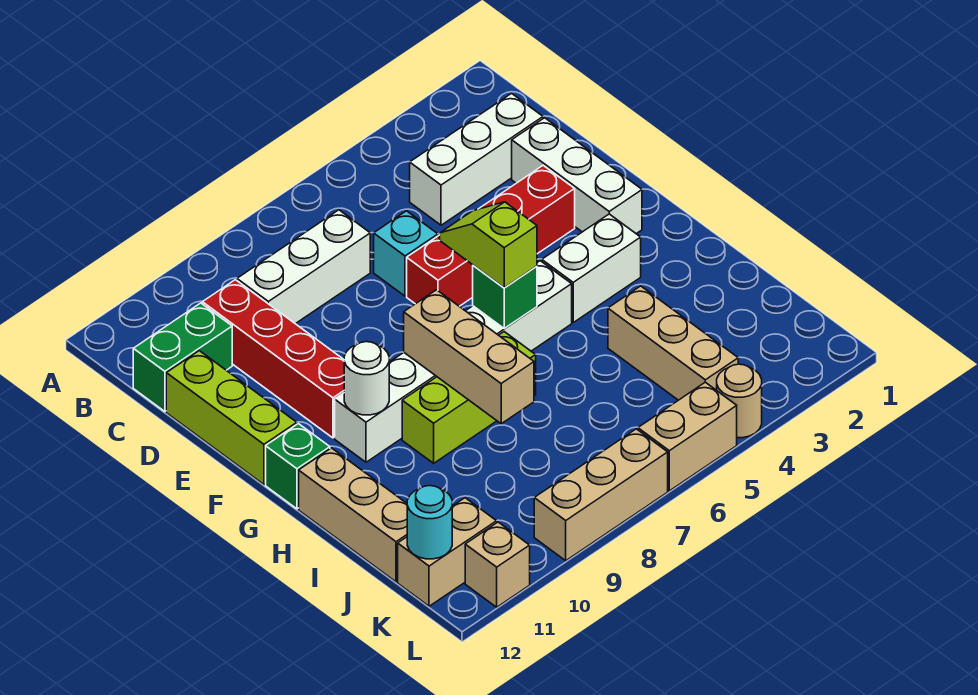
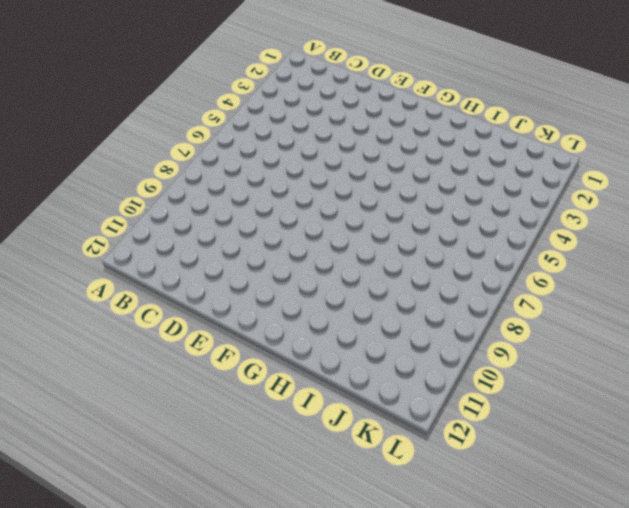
none -> white brick C2:C4 level 1
none -> white brick C7:C9 level 1
none -> red brick C10:F10 level 1

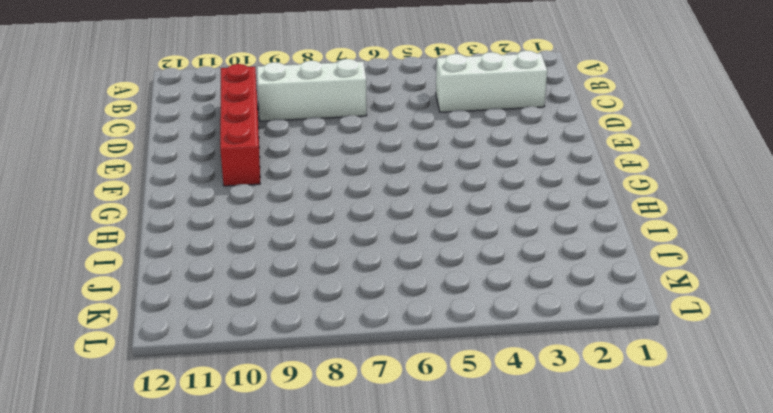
none -> green brick C11:C12 level 1
none -> white brick D2:F2 level 1
none -> cyan brick D6 level 1

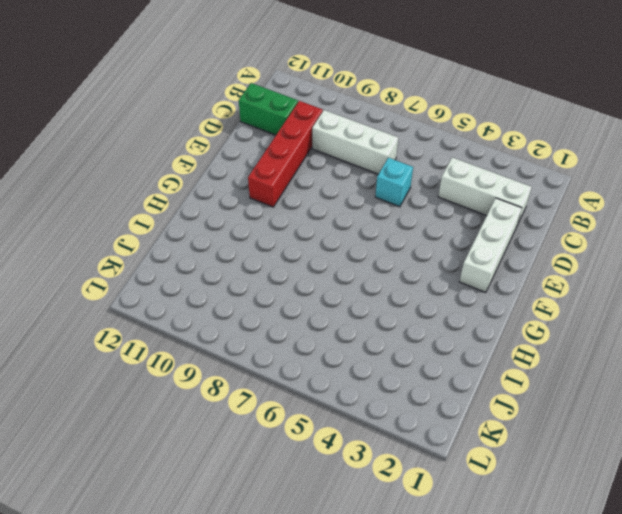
none -> lime brick D12:F12 level 1
none -> red brick E3:E6 level 1
none -> white brick G3:G4 level 1

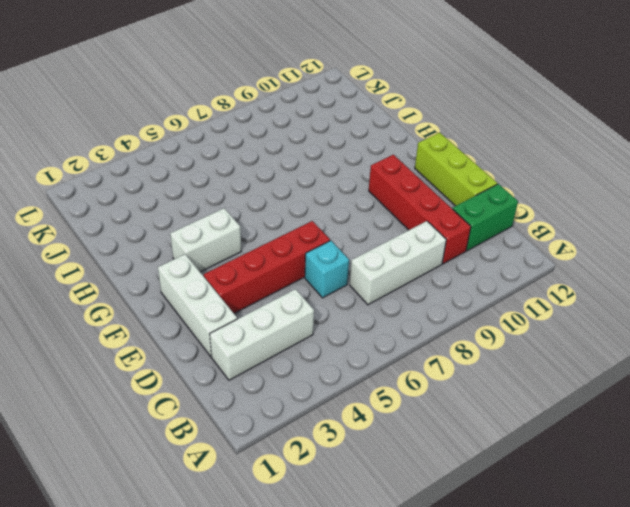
none -> white brick G5:G10 level 1
none -> green brick G12 level 1
none -> lime brick H7:H9 level 1

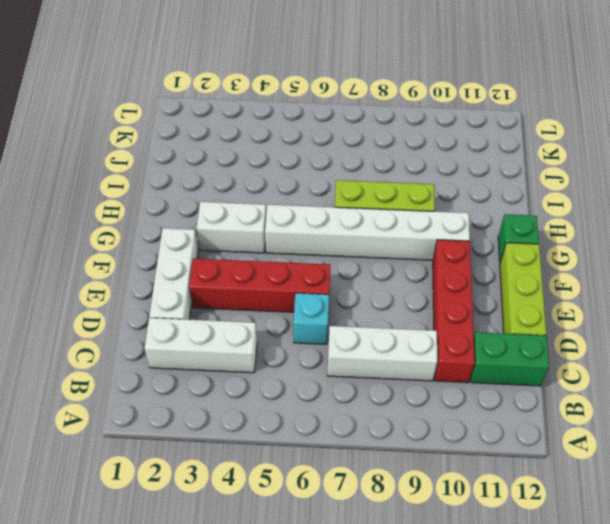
none -> tan brick H12:J12 level 1
none -> tan brick I4:K4 level 1
none -> tan brick K11:K12 level 1

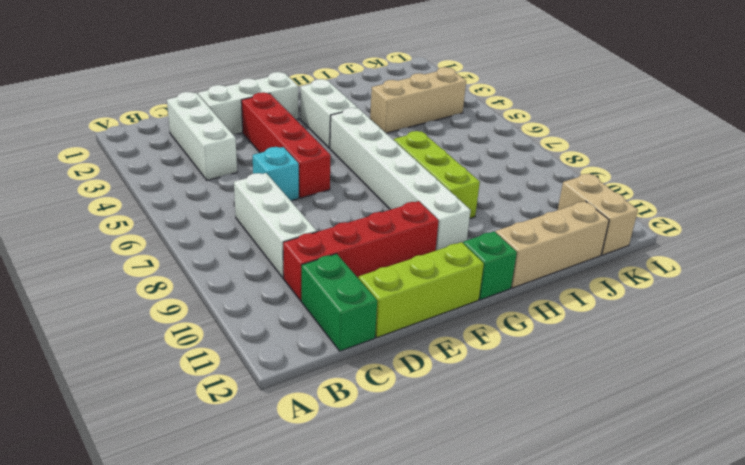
none -> tan round brick L4 level 1
none -> tan brick L5:L6 level 1
none -> tan brick L7:L9 level 1

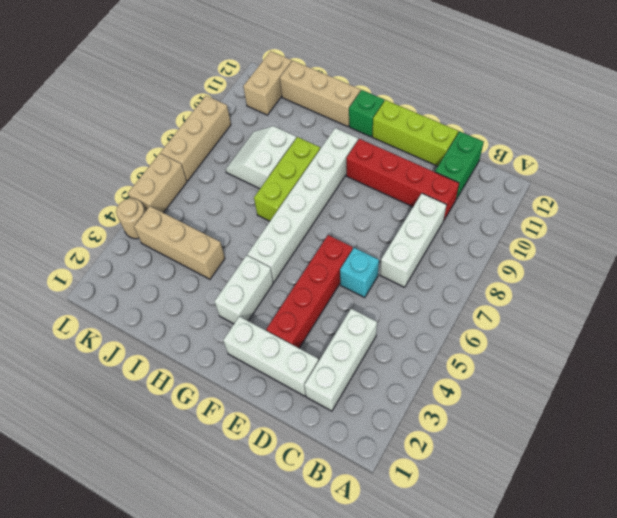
white slope I8:J9 level 1 top I -> none
none -> tan brick L11 level 1
none -> green brick G6 level 2
none -> tan brick G8:I8 level 2

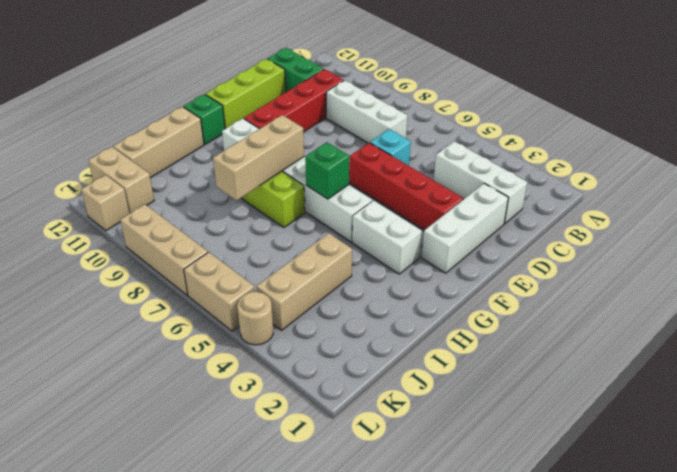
none -> white round brick G10 level 2
none -> cyan round brick K12 level 2
none -> lime slope F6:G6 level 3 top G

